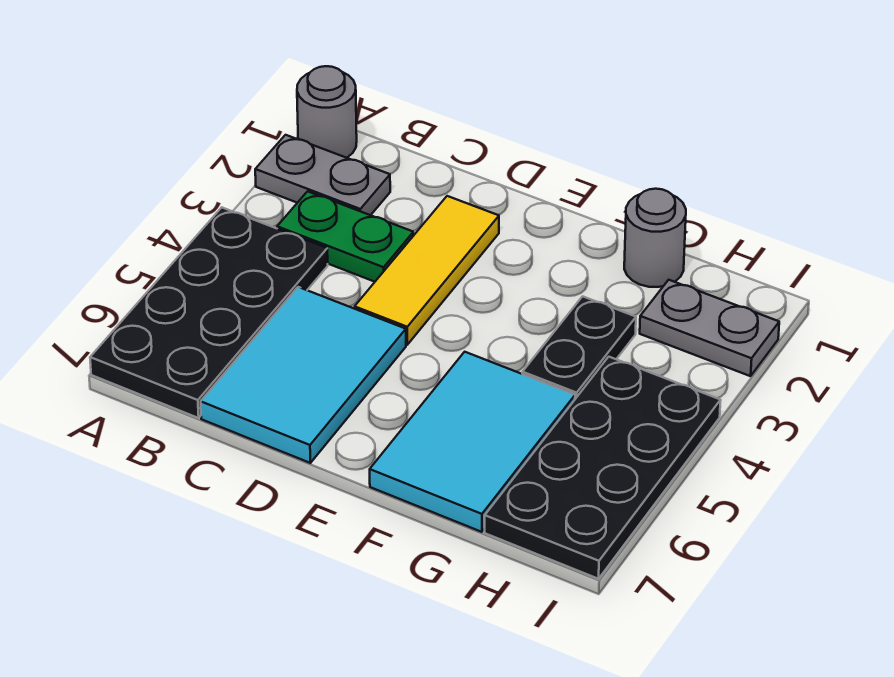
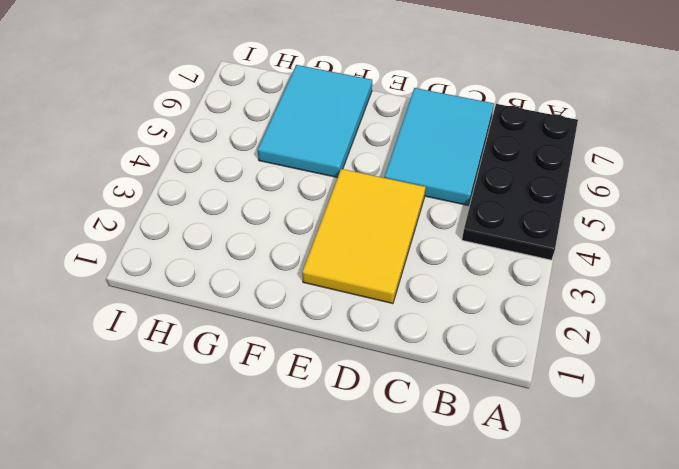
yellow tile D2:E4 level 1 -> yellow tile D2:D4 level 1
none -> grey round brick A1 level 1
none -> grey plate A2:B2 level 1

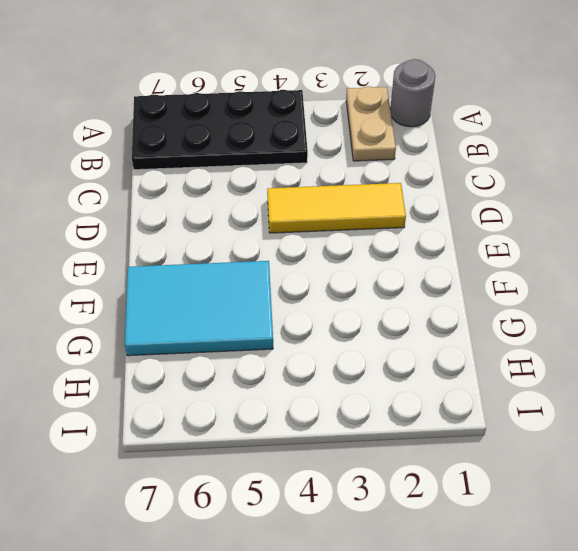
tan plate A2:B2 level 1 -> grey plate A2:B2 level 1
none -> green plate B3:C3 level 1
none -> cyan tile C5:D7 level 1

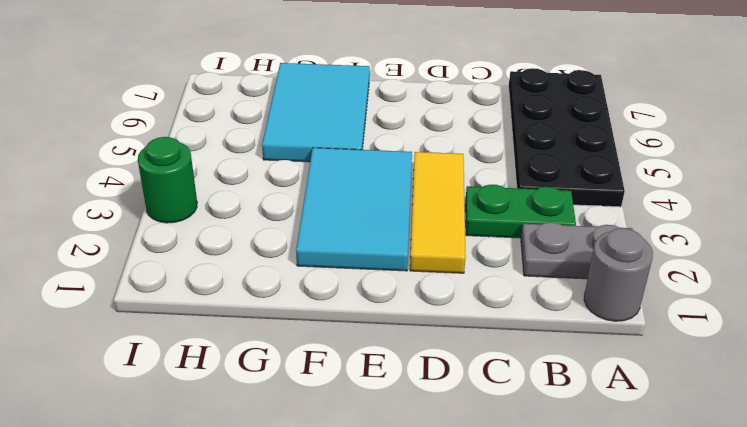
cyan tile E2:F4 level 1 -> cyan tile C5:D7 level 1
green round brick I3 level 1 -> none
none -> grey round brick G1 level 1
none -> black plate G3:G4 level 1

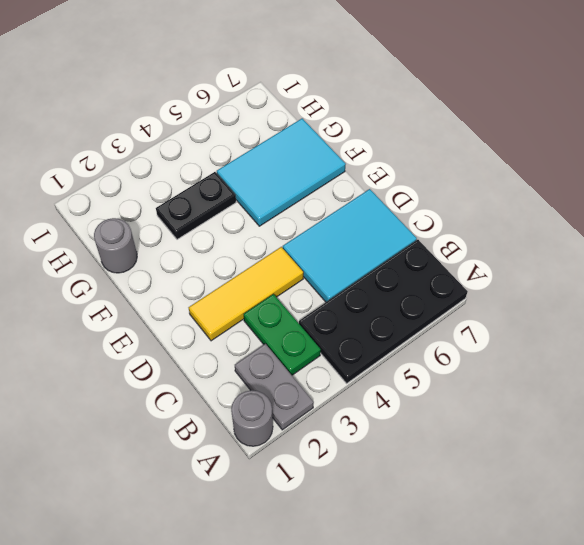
none -> grey plate H2:I2 level 1
none -> black plate H4:I7 level 1

